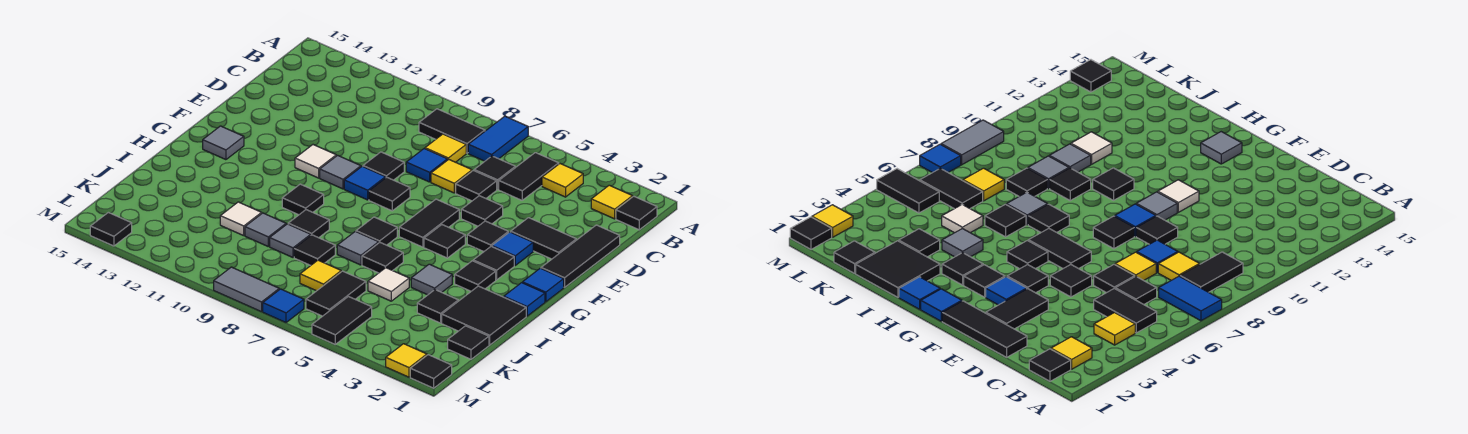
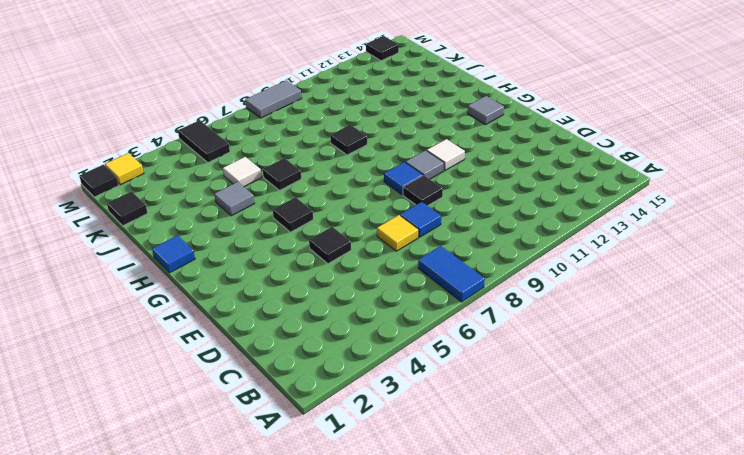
none -> black tile B1 level 1
none -> yellow tile B2 level 1
none -> yellow tile B4 level 1
none -> black tile B5:C5 level 1

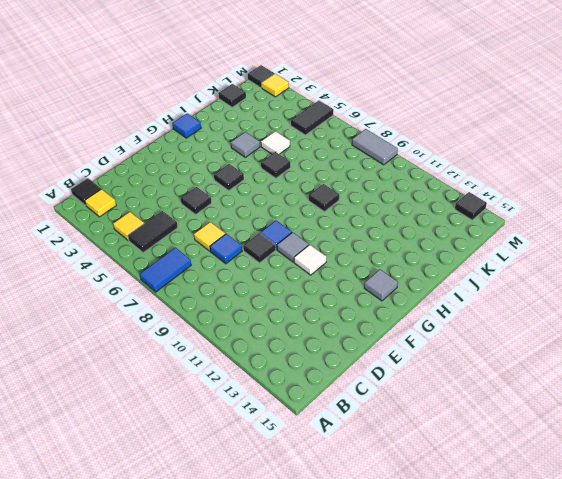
none -> black tile B8:B9 level 1
none -> black tile C6 level 1
none -> yellow tile C8 level 1
none -> black tile D1:F1 level 1

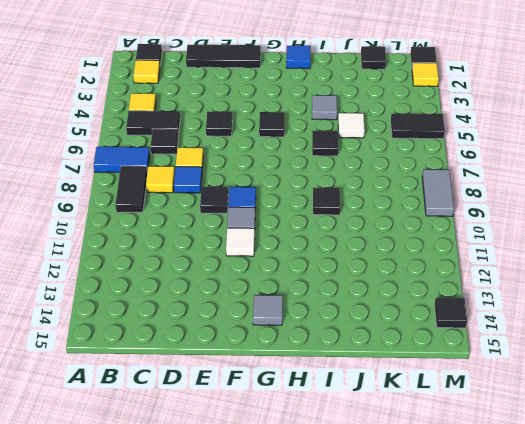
none -> black tile D6 level 1
none -> black tile E2:E3 level 1
none -> blue tile F3 level 1
none -> black tile F4 level 1

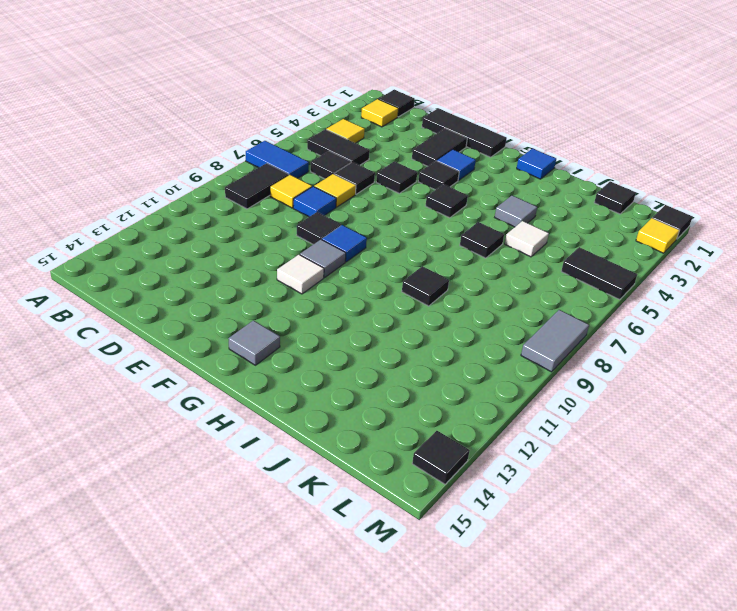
none -> black tile F6:G6 level 1
none -> black tile F8 level 1
none -> blue tile G1 level 1
none -> black tile G3 level 1

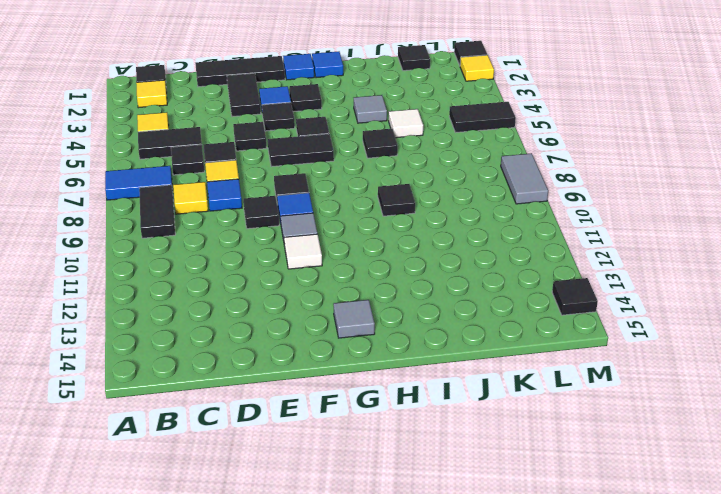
none -> black tile H3 level 1
none -> black tile H7 level 1
none -> black tile H10 level 1
none -> black tile I1:J2 level 1

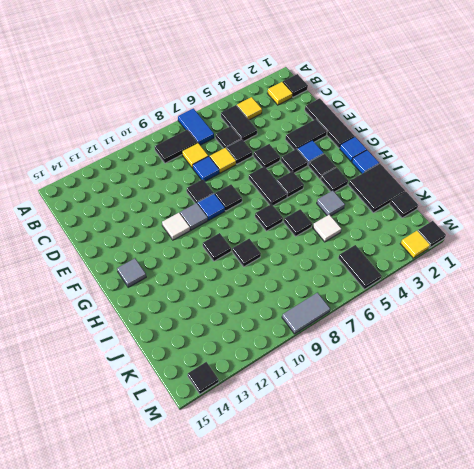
none -> grey tile I7 level 1
none -> black tile J3 level 1
none -> black tile J8 level 1
none -> grey tile J9 level 1

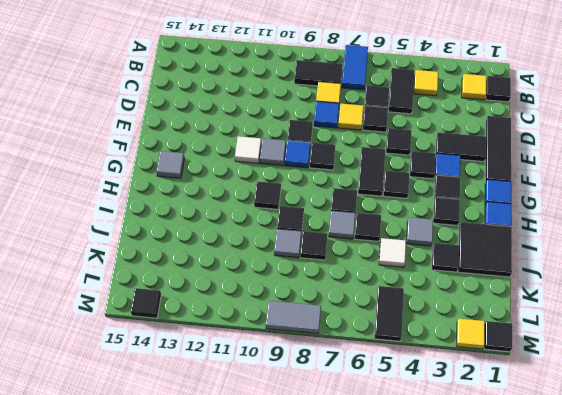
none -> grey tile J10 level 1
none -> white tile J11 level 1
none -> black tile K1 level 1
none -> black tile K6:L6 level 1

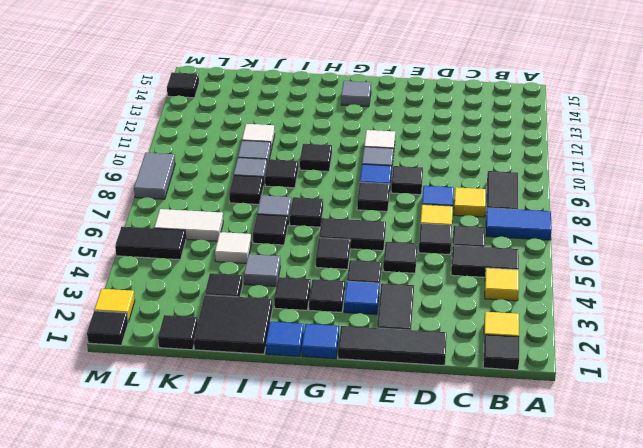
white tile K6:L6 level 1 -> black tile K6:L6 level 1
none -> yellow tile K7 level 1
none -> blue tile M7 level 1

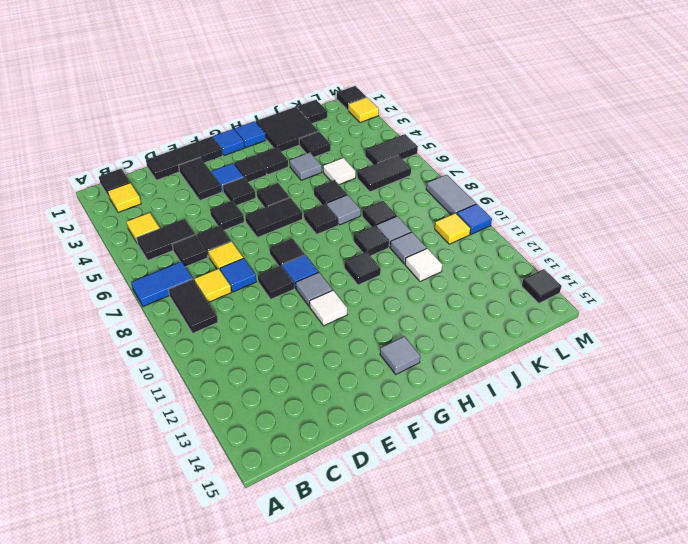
yellow tile L10 level 1 -> yellow tile K7 level 1
blue tile M10 level 1 -> blue tile M7 level 1

